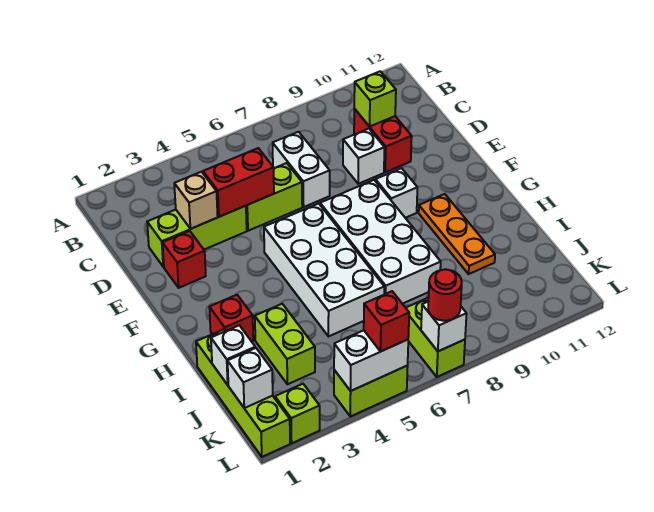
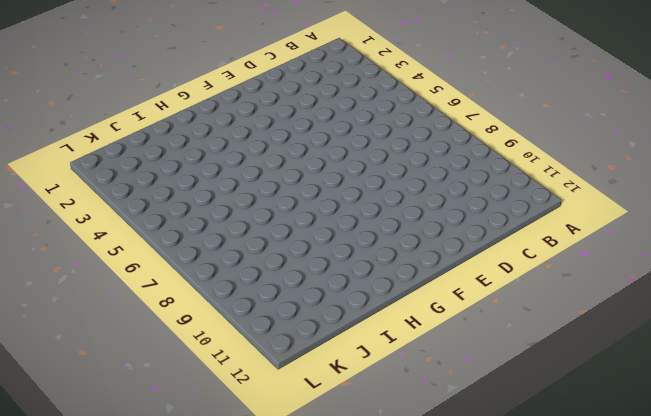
none -> white brick C7:D7 level 1
none -> red brick C10:D10 level 1
none -> lime brick D2:D4 level 1

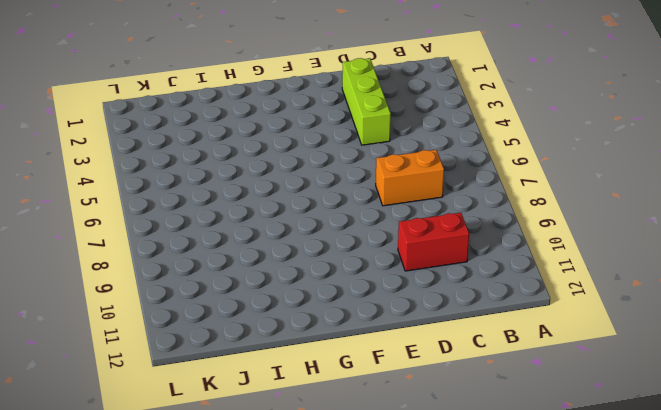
orange brick C7:D7 level 1 -> white brick C7:D7 level 1
none -> lime brick D5:D6 level 1
none -> white brick D9 level 1
none -> red brick E2 level 1

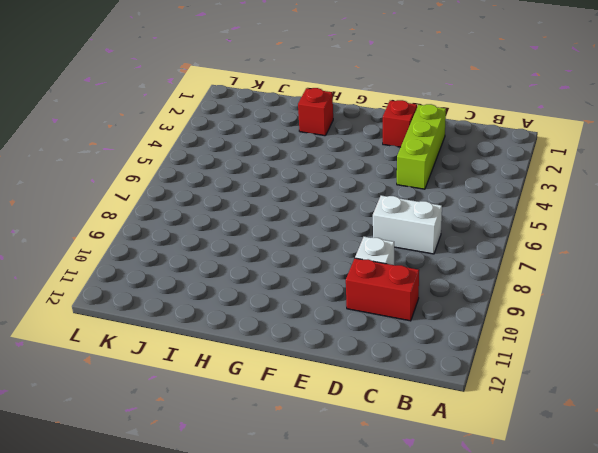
none -> lime brick D5:D6 level 1
none -> white brick F5:I6 level 1
none -> white brick F7:I8 level 1

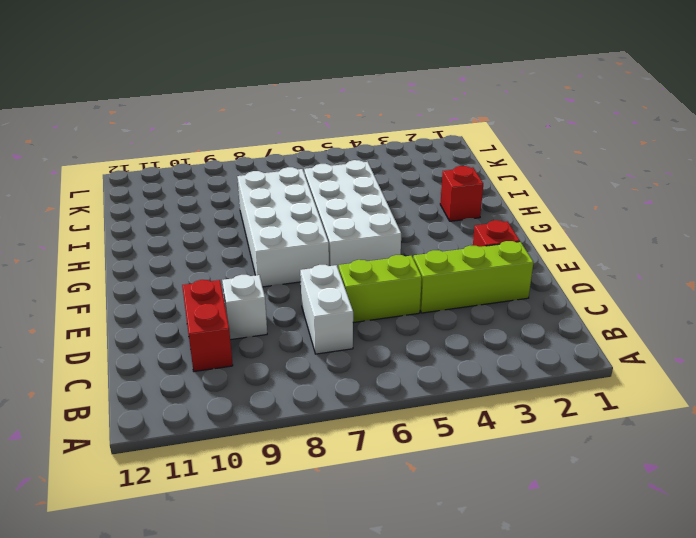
none -> white brick F9 level 1
none -> orange plate G10:I10 level 1
none -> lime brick I1:L1 level 1

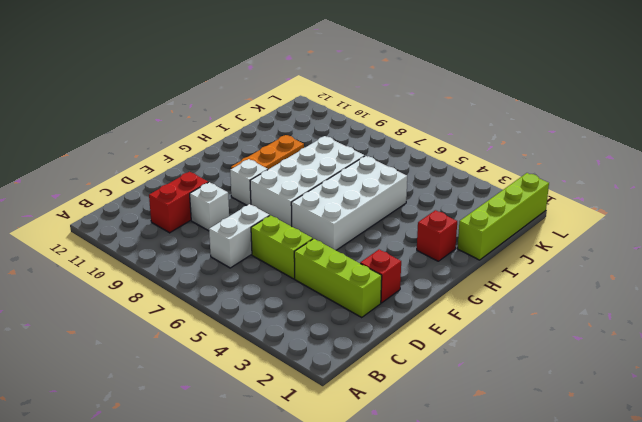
none -> lime brick I3:J3 level 1
none -> lime brick K7:L7 level 1
none -> lime brick L2 level 1

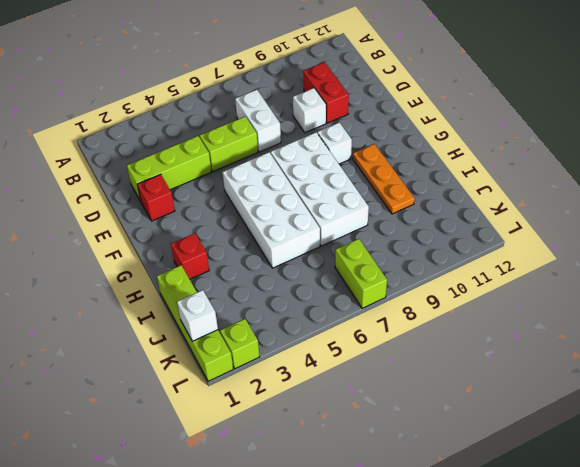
none -> lime brick I3:J3 level 1
none -> lime brick L4:L5 level 1
none -> lime brick C10 level 2

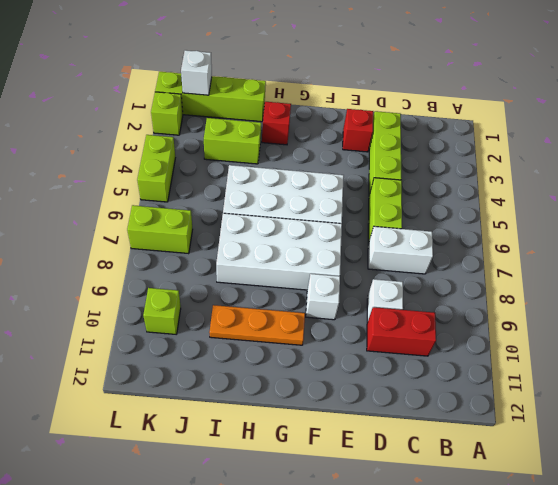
lime brick K10 level 1 -> lime brick C10 level 2
none -> tan brick D3 level 2
none -> red brick D4:D5 level 2
none -> white brick J1 level 2

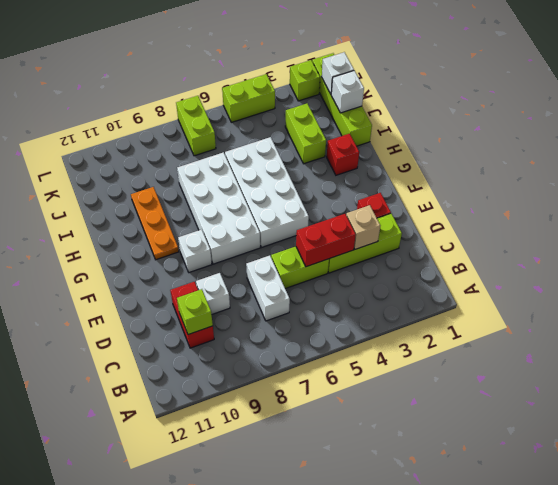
none -> white brick L4:L5 level 2
none -> white brick L7 level 2
none -> red brick L5 level 3

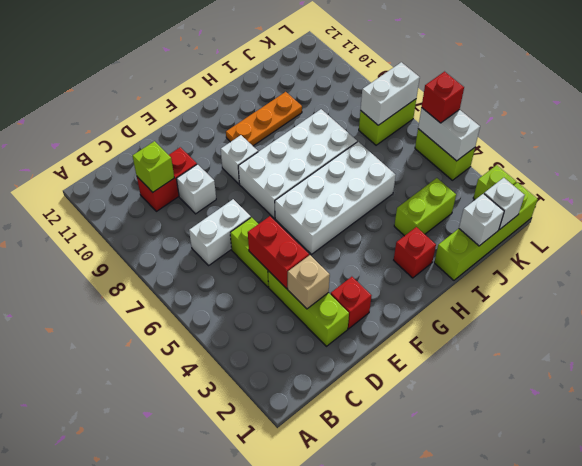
white brick K7:L7 level 2 -> white brick L7 level 2
none -> red round brick L7 level 3

